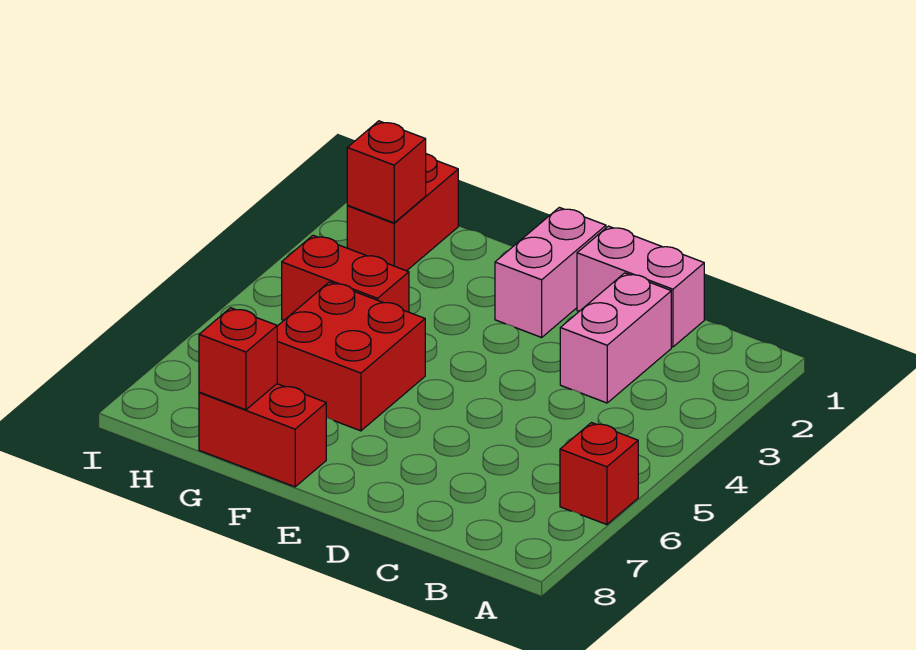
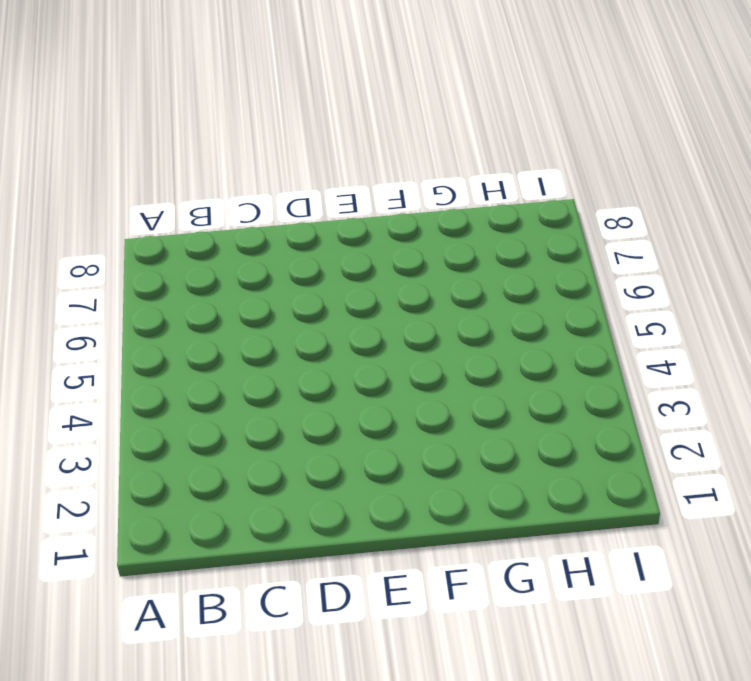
none -> red brick A6 level 1
none -> pink brick C1:D1 level 1

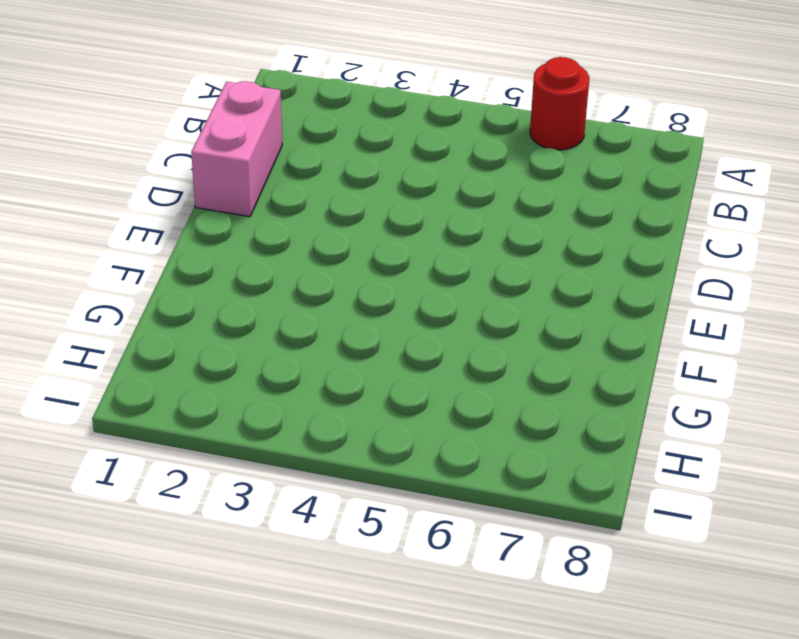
red round brick A6 level 1 -> red brick A6 level 1
none -> pink brick C2:C3 level 1
none -> pink brick E1:E2 level 1

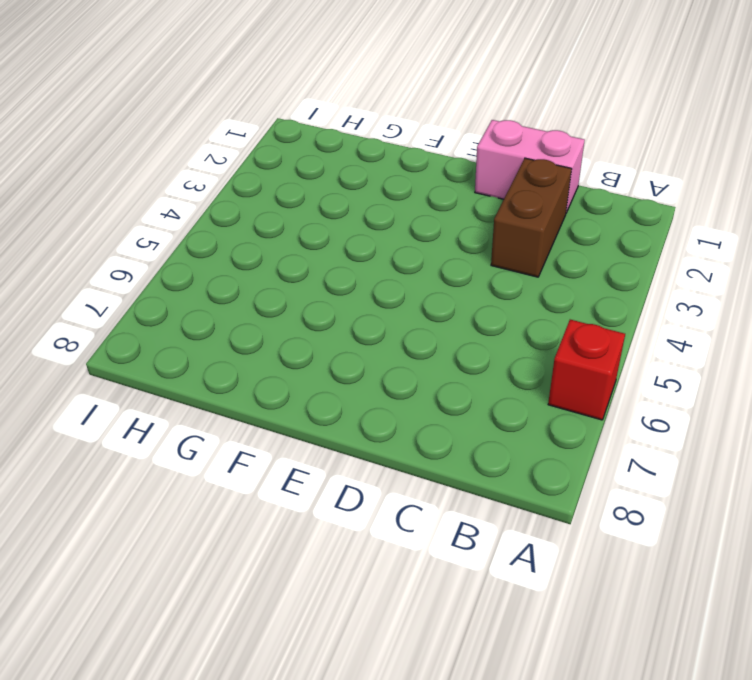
brown brick C2:C3 level 1 -> pink brick C2:C3 level 1
none -> pink brick E1:E2 level 1
none -> red brick F5:G6 level 1

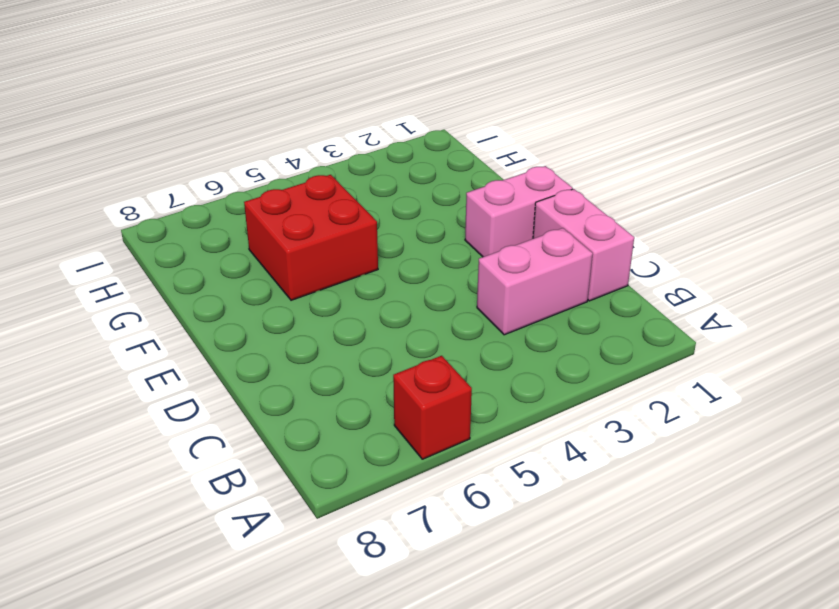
none -> red brick F8:G8 level 1
none -> red brick G4:H4 level 1

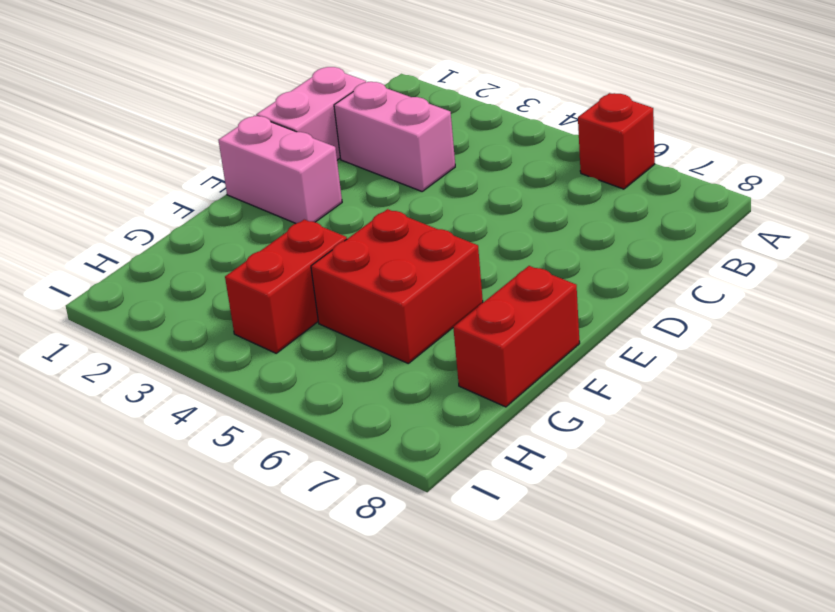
none -> red brick H1:H2 level 1
none -> red brick G8 level 2

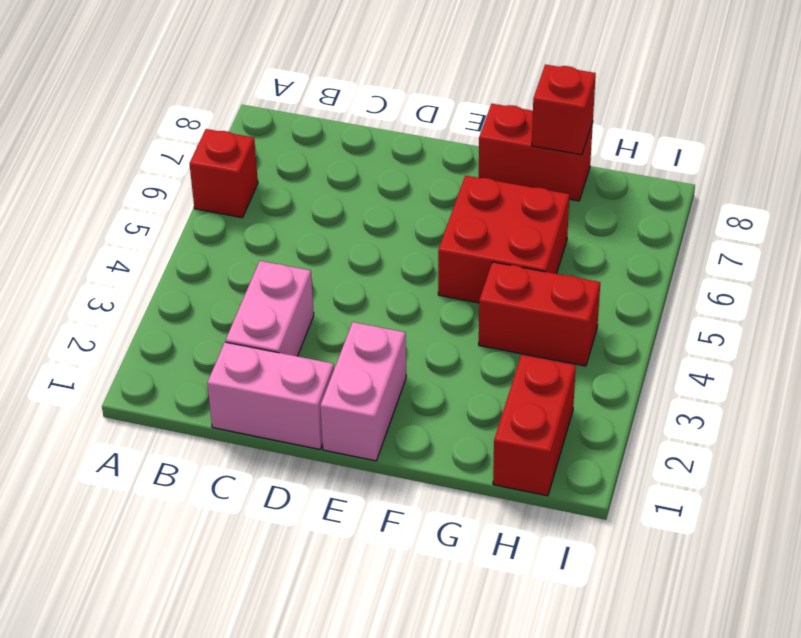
none -> red brick H2 level 2

